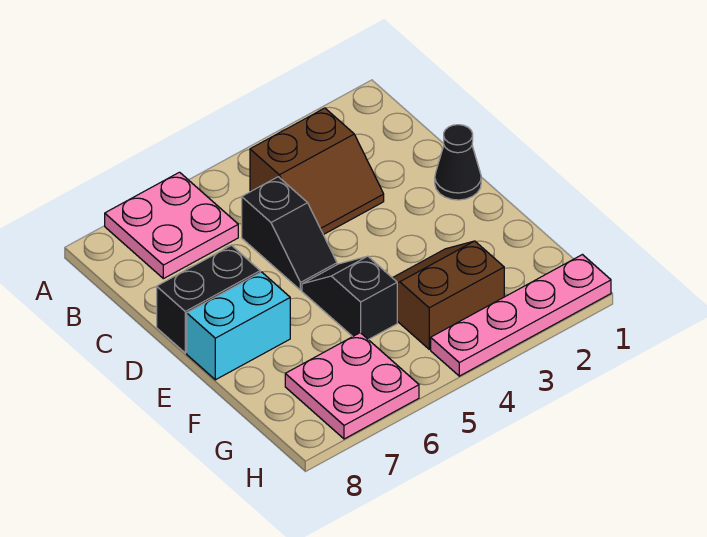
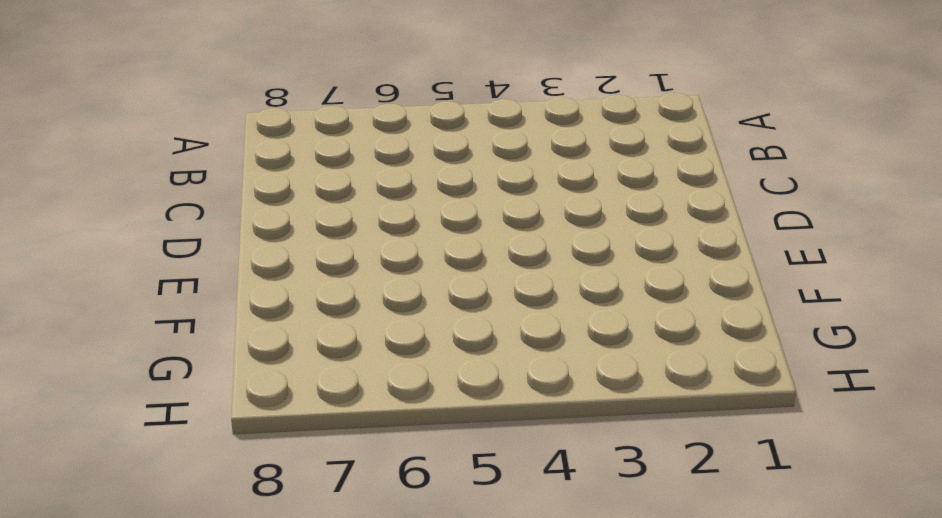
none -> pink plate A6:B7 level 1
none -> brown slope B3:C4 level 1 top B

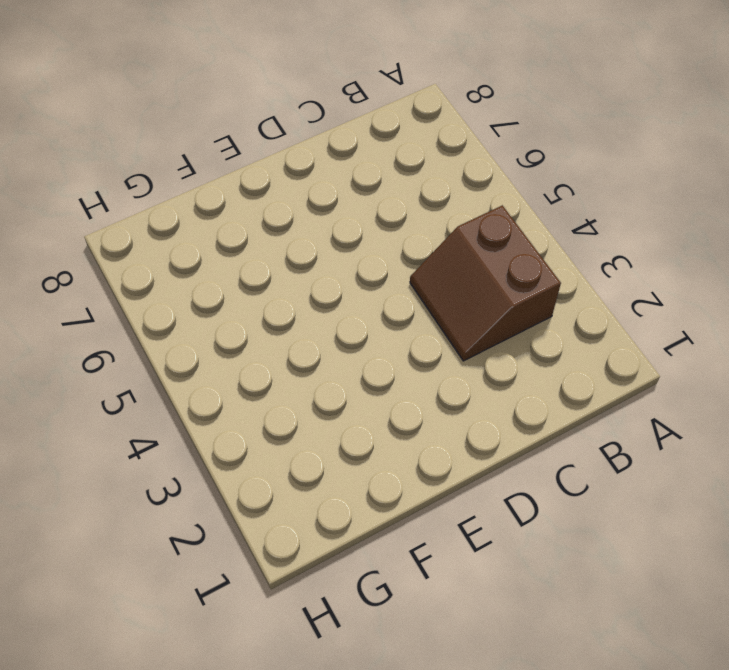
none -> pink plate A6:B7 level 1
none -> black slope C5:D5 level 1 top C

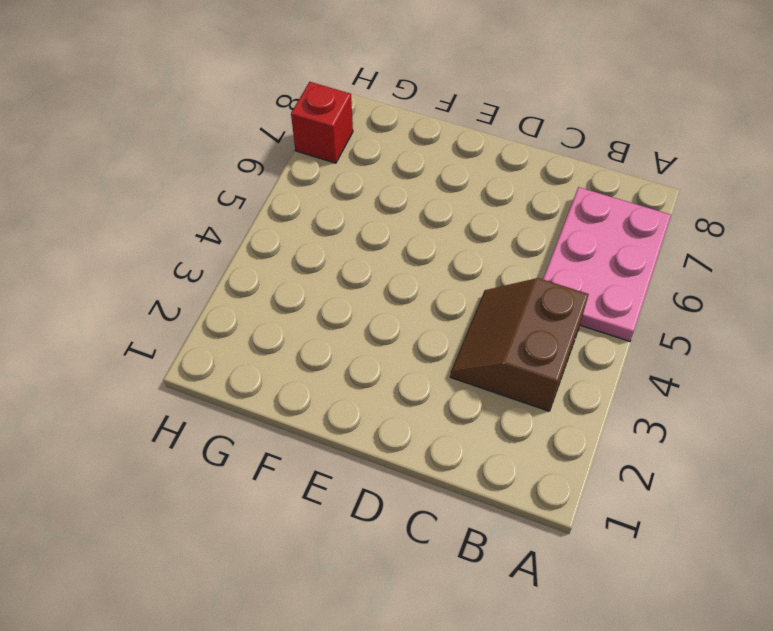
pink plate A5:B7 level 1 -> pink plate A6:B7 level 1
red brick H7 level 1 -> pink plate G6:H7 level 1
none -> black slope C5:D5 level 1 top C
none -> black cone D1 level 1

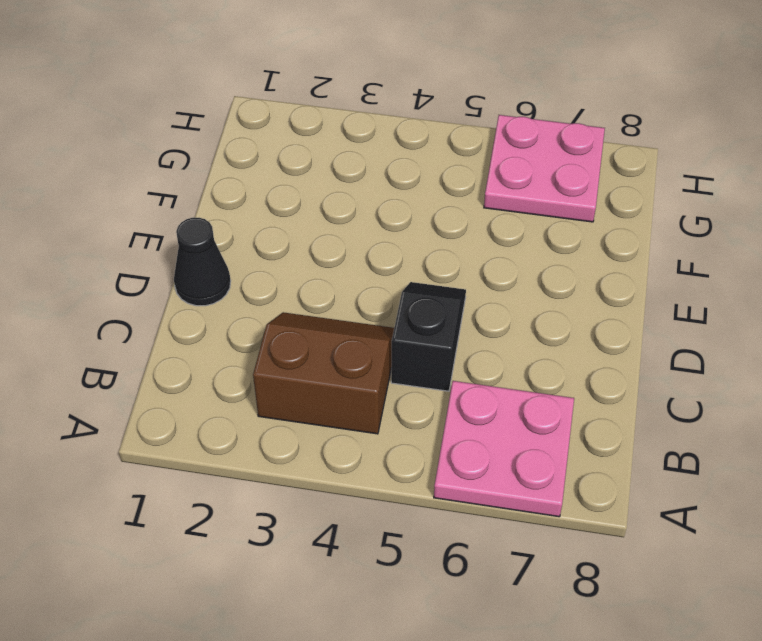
none -> black brick D7:D8 level 1
none -> black slope E5:F5 level 1 top F

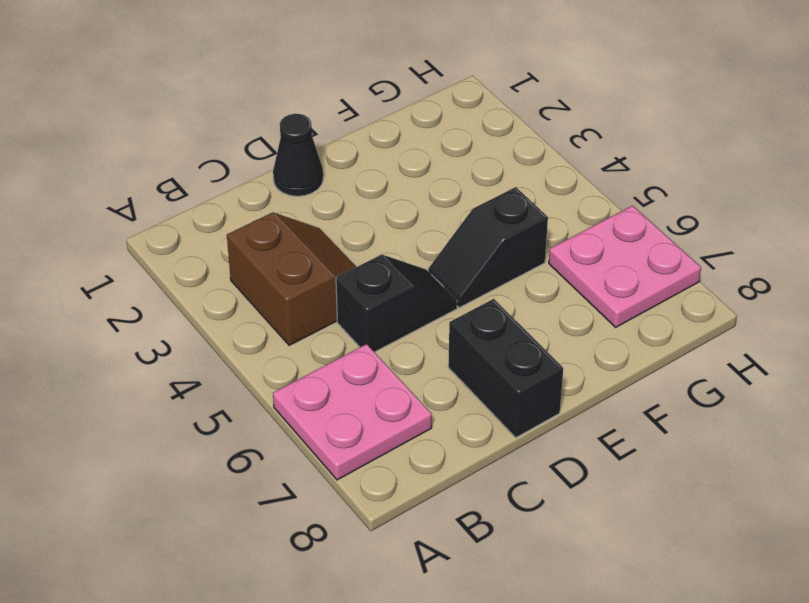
none -> cyan brick E7:E8 level 1
none -> brown slope F3:G4 level 1 top G

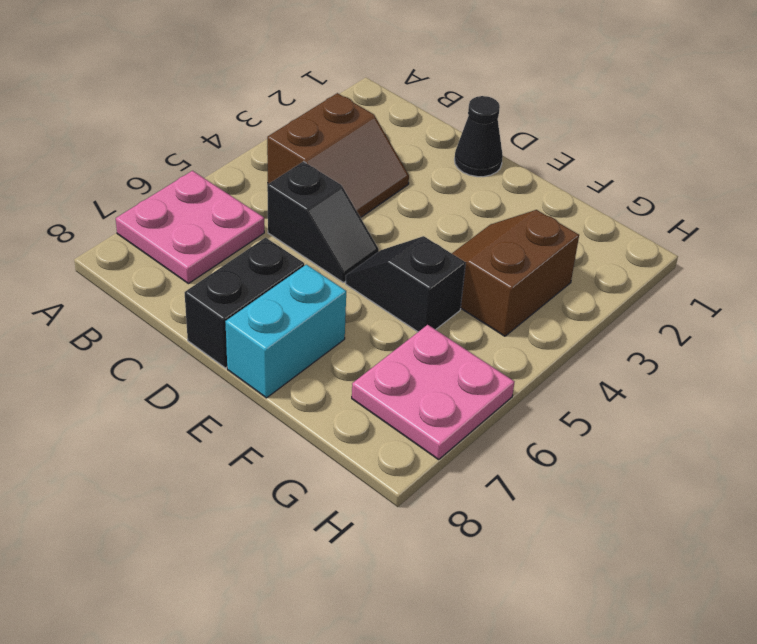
none -> pink plate H1:H4 level 1

